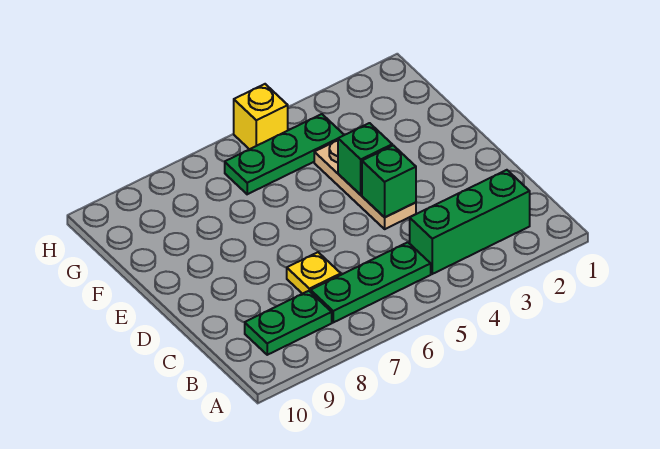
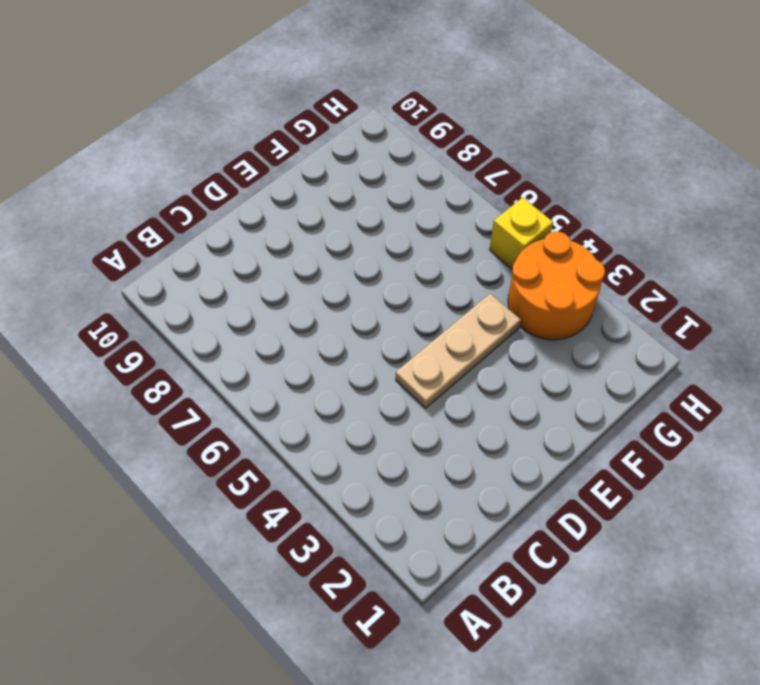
orange round brick G3:H4 level 1 -> green plate G4:G6 level 1
none -> green brick B2:B4 level 1
none -> green plate B5:B7 level 1

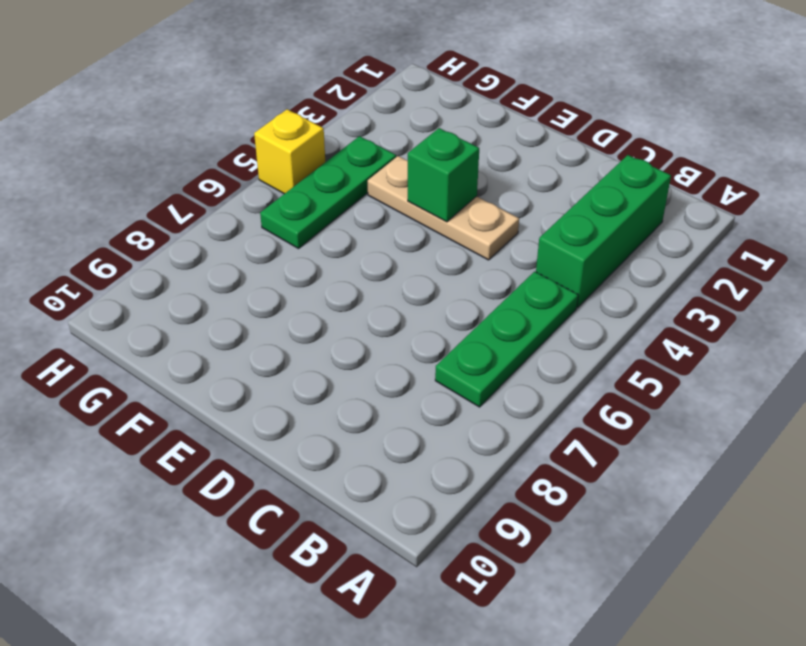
none -> green plate B8:B9 level 1
none -> yellow plate C7 level 1

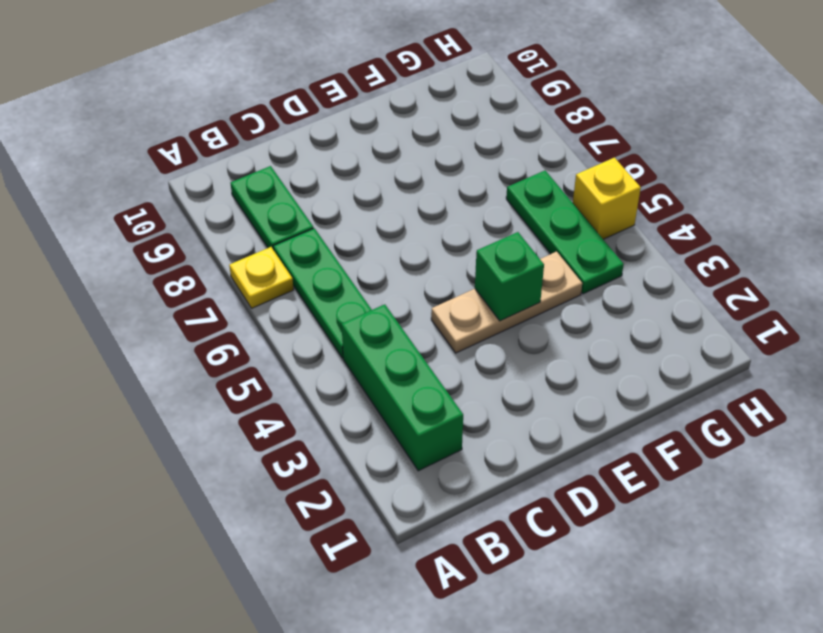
yellow plate A7 level 1 -> yellow plate C7 level 1
none -> green brick D4 level 2

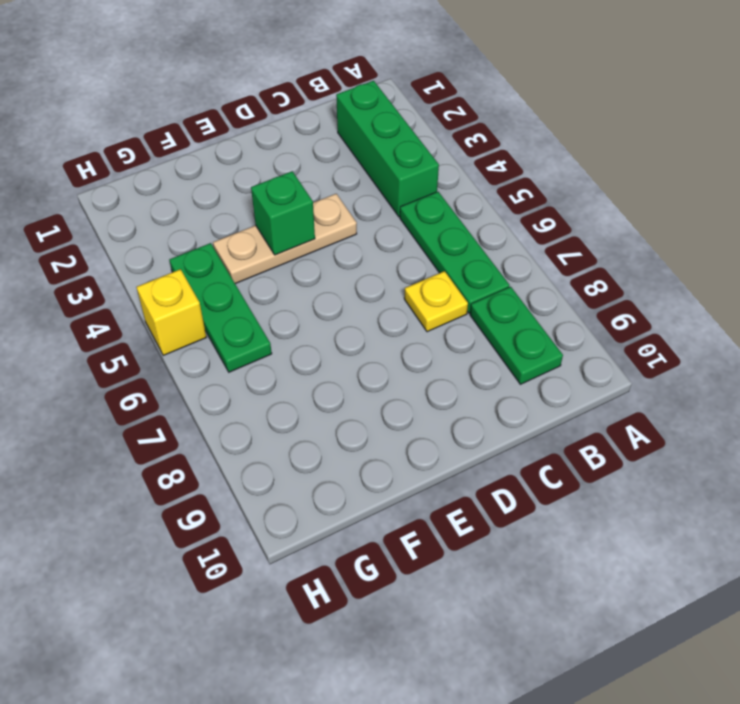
none -> green brick D4 level 2

